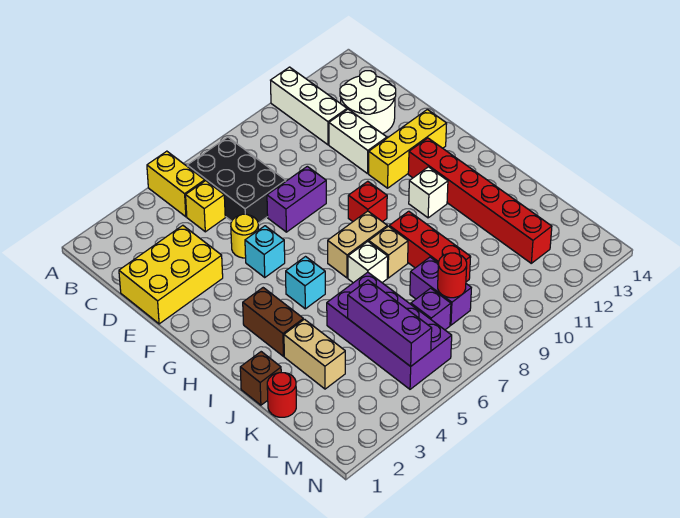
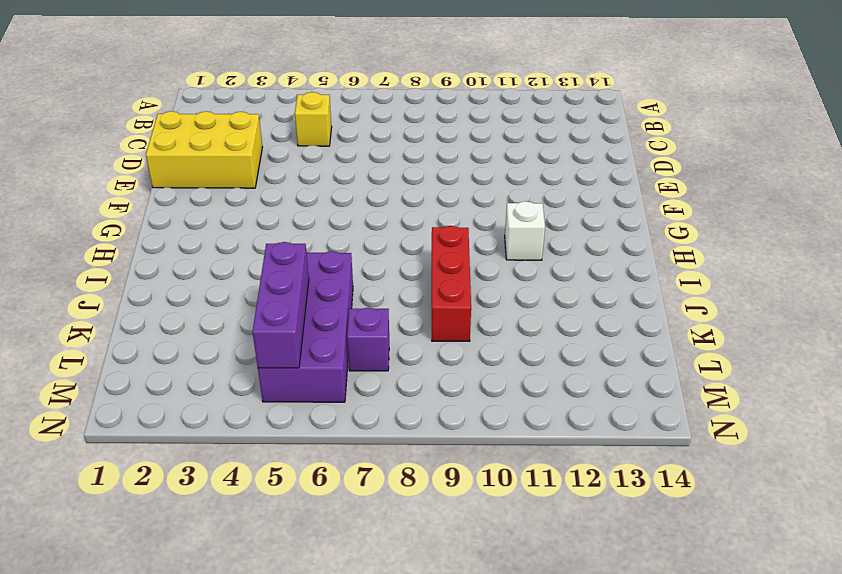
none -> yellow brick A5:B5 level 1
none -> white brick A11:C11 level 1
none -> black brick B6:D7 level 1

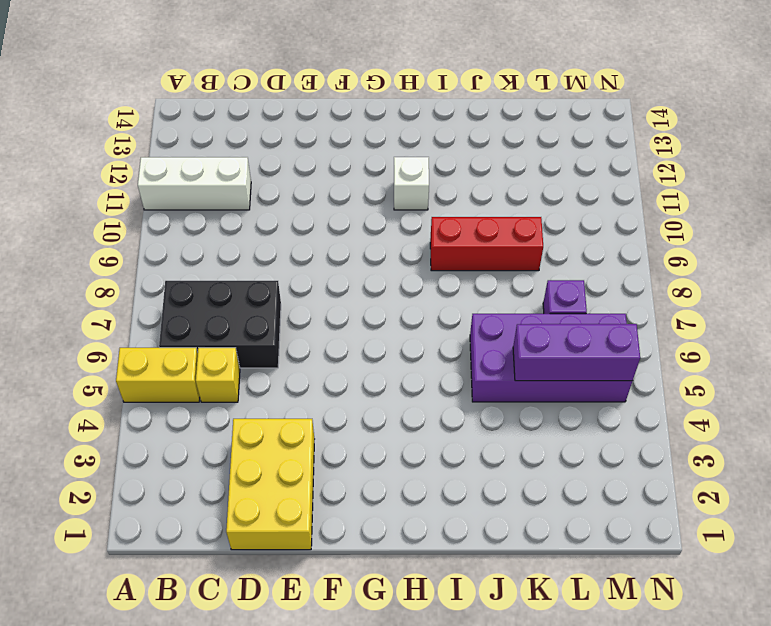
none -> white round brick C12:D13 level 1
none -> white brick D11:E11 level 1
none -> yellow round brick E5 level 1

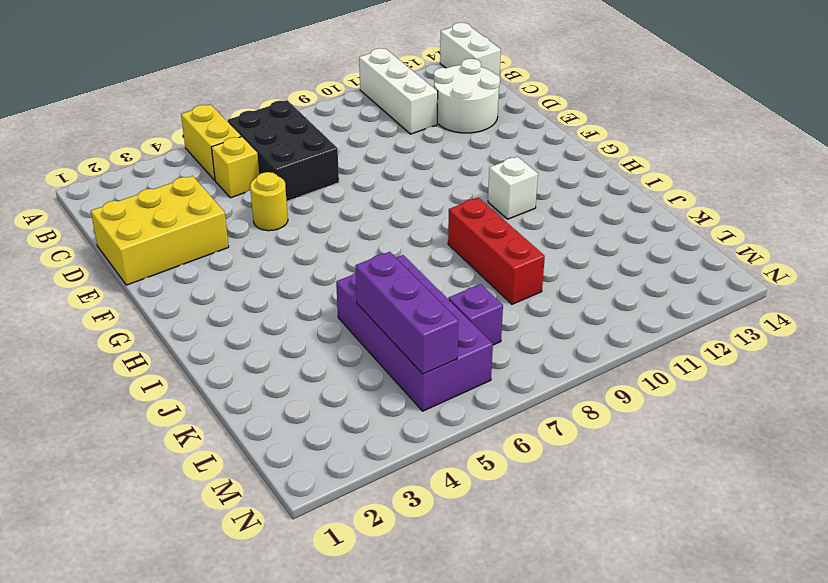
white brick A14:B14 level 1 -> white brick D11:E11 level 1
none -> purple brick E7:E8 level 1
none -> cyan brick F5 level 1
none -> yellow brick F11:F13 level 1

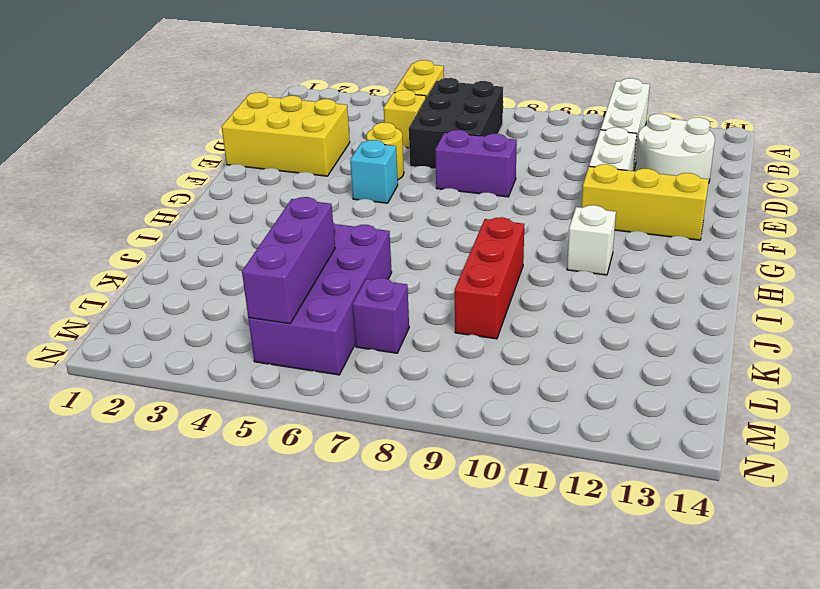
none -> red brick G9 level 1
none -> red brick G12:L12 level 1
none -> brown brick H3:I3 level 1

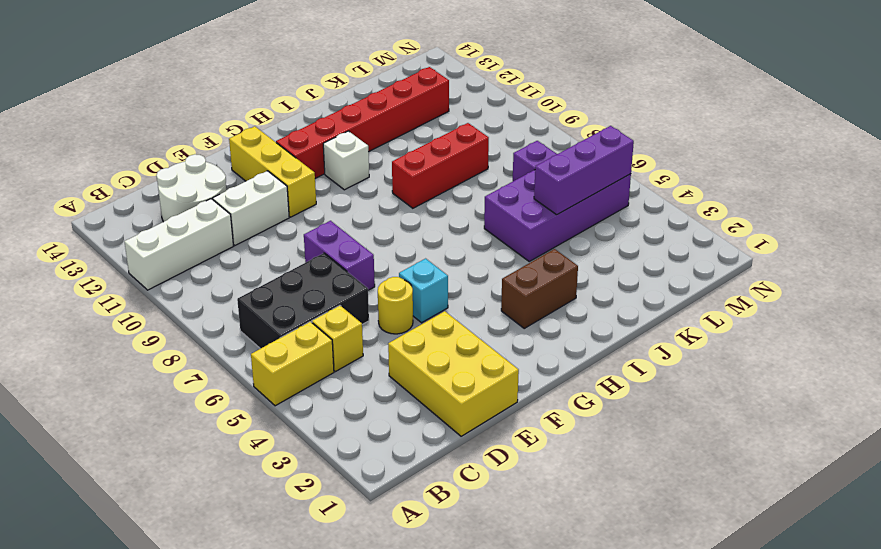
none -> red brick G9 level 1
none -> cyan brick H5 level 1
none -> tan brick H7:H8 level 1

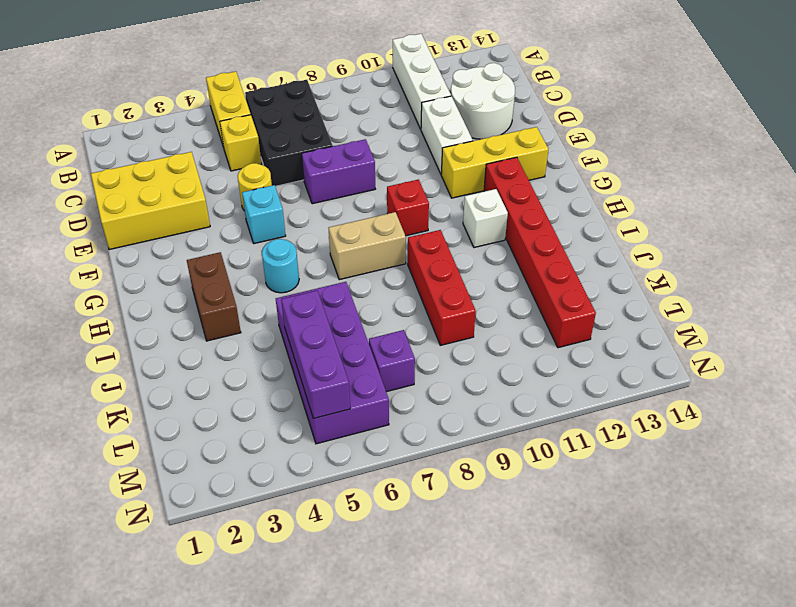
cyan round brick H5 level 1 -> cyan brick H5 level 1
none -> white brick I7 level 1
none -> tan brick I8 level 1
none -> brown brick J1 level 1

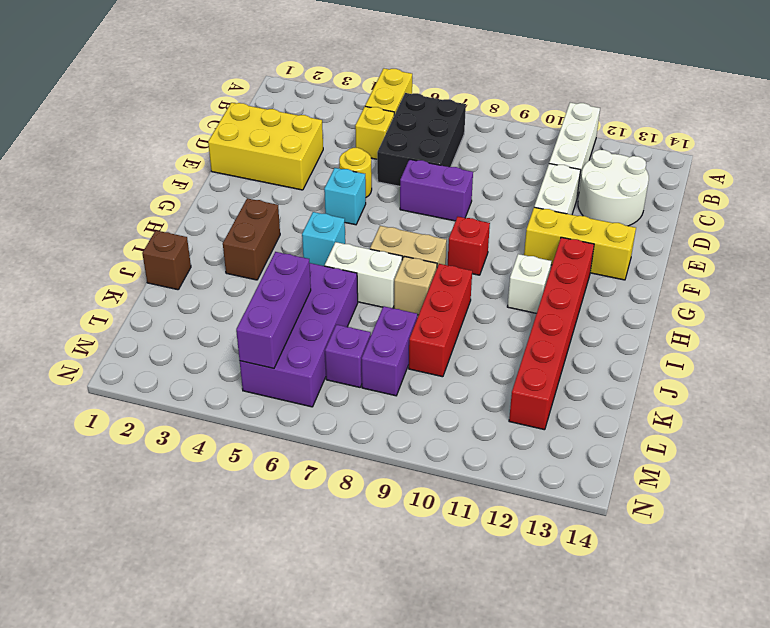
white brick I6:I7 level 1 -> white brick I7 level 1
none -> tan brick J3:K3 level 1
none -> red round brick K1 level 1
none -> red round brick L8 level 2

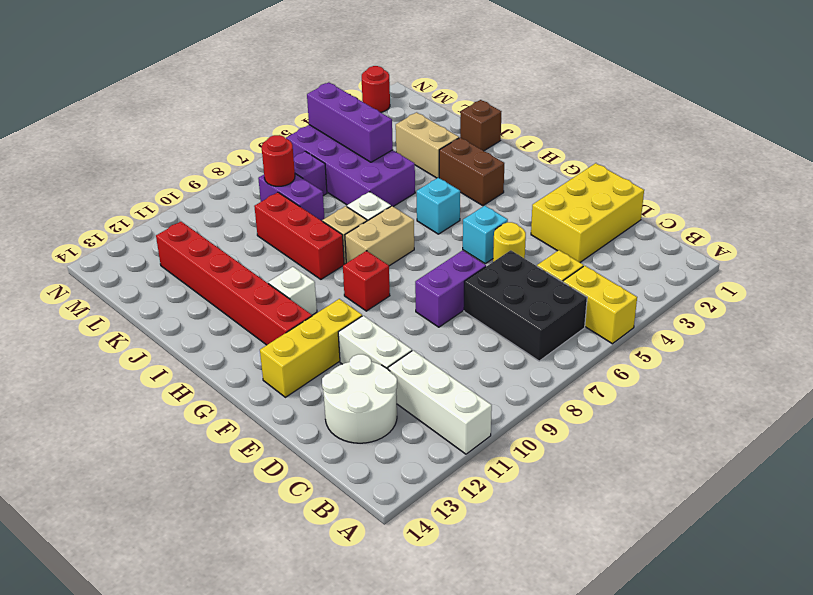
red round brick N2 level 1 -> red round brick K1 level 1

